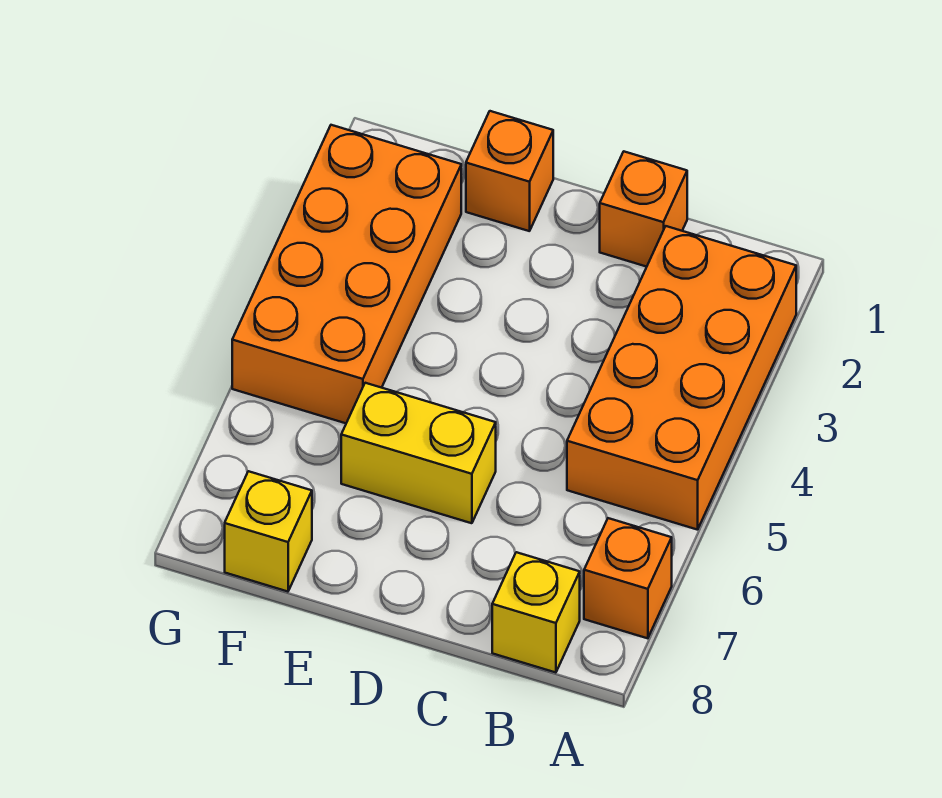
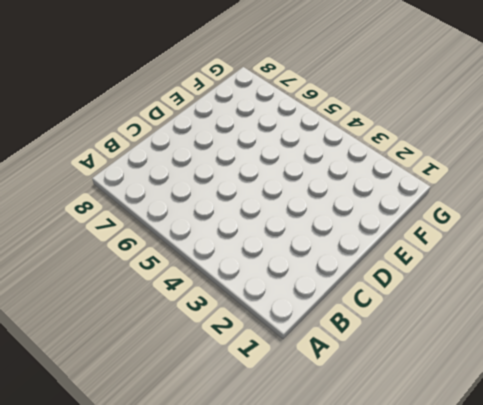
none -> orange brick A2:B5 level 1
none -> orange brick A7 level 1

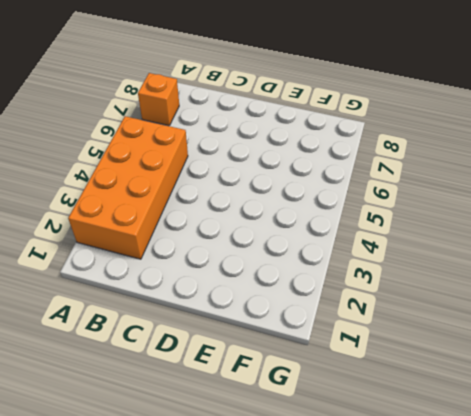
none -> yellow brick B8 level 1
none -> orange brick C1 level 1

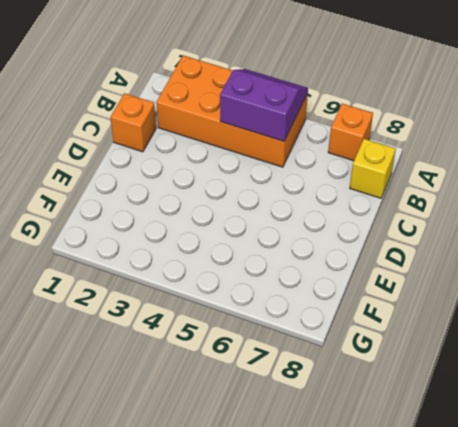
purple slope A4:B5 level 2 top B -> none
none -> yellow brick D6:E6 level 1
none -> orange brick E1 level 1

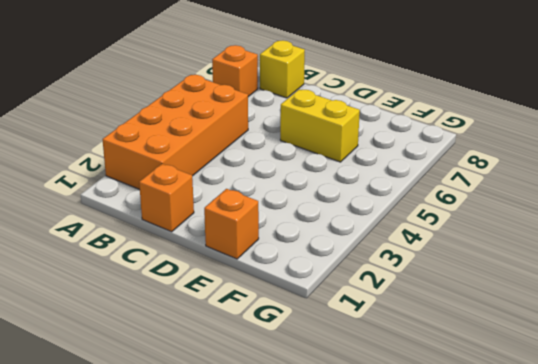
none -> orange brick F2:G5 level 1
none -> yellow brick F8 level 1

